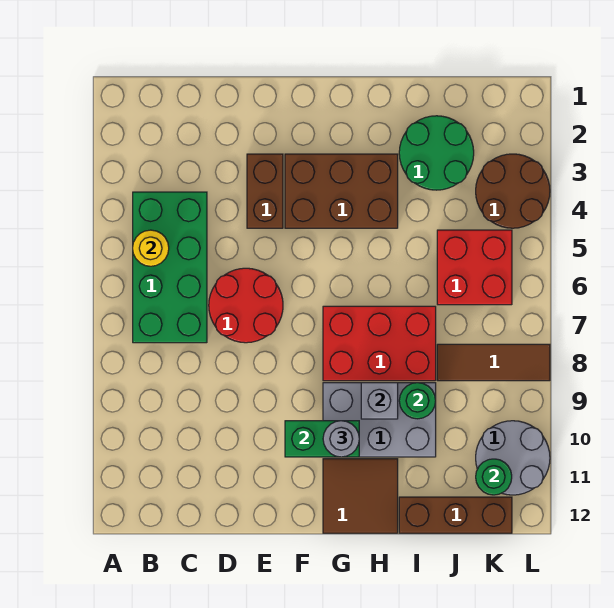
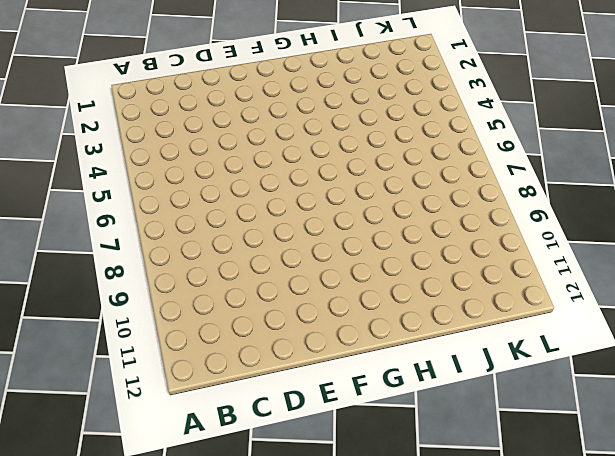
none -> green brick B4:C7 level 1
none -> red round brick D6:E7 level 1
none -> brown brick E3:E4 level 1

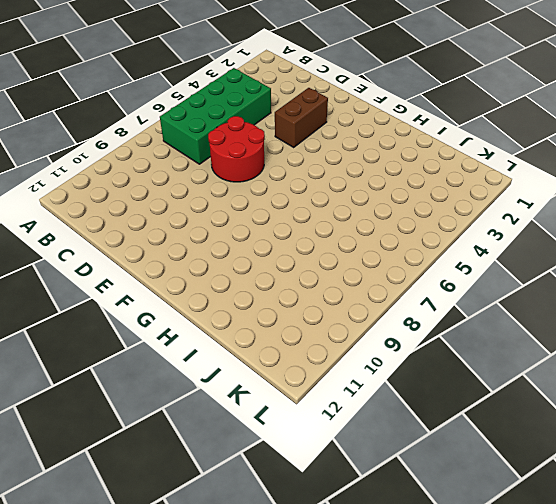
none -> brown brick F3:H4 level 1
none -> red brick G7:I8 level 1
none -> grey brick G9:I10 level 1

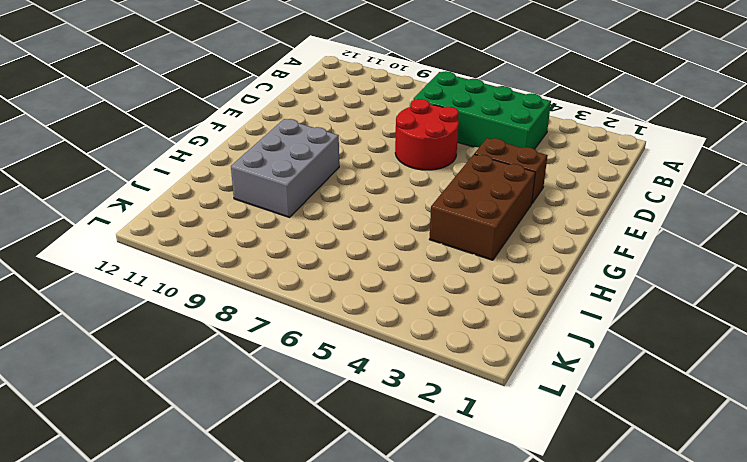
none -> red brick G7:I8 level 1
none -> brown tile G11:H12 level 1
none -> green round brick I2:J3 level 1

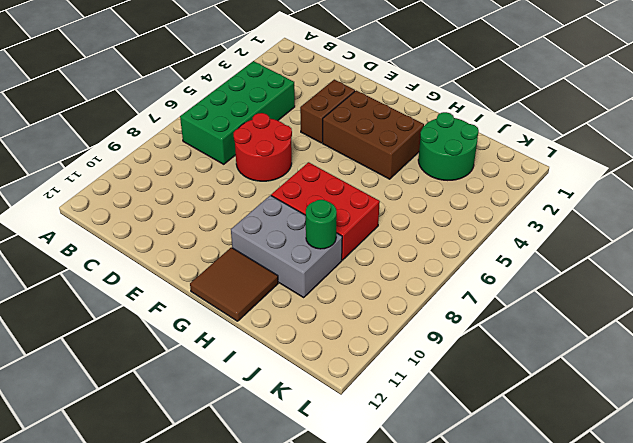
none -> brown brick I12:K12 level 1
none -> red brick J5:K6 level 1
none -> brown tile J8:L8 level 1

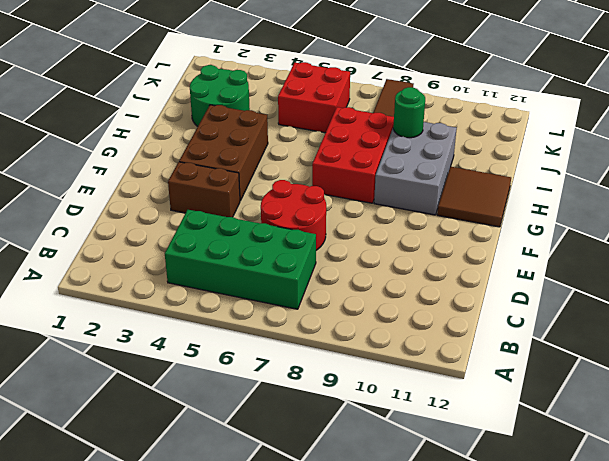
none -> brown brick I12:K12 level 1
none -> brown round brick K3:L4 level 1
none -> grey round brick K10:L11 level 1

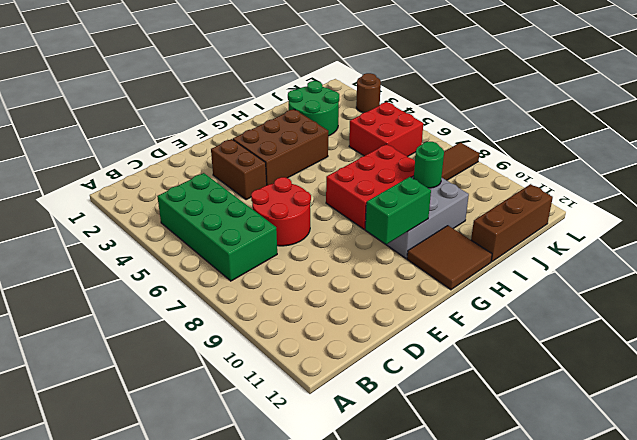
brown round brick L3 level 1 -> brown round brick K3:L4 level 1
none -> grey round brick K10:L11 level 1
none -> yellow round brick B5 level 2
none -> grey brick H9 level 2

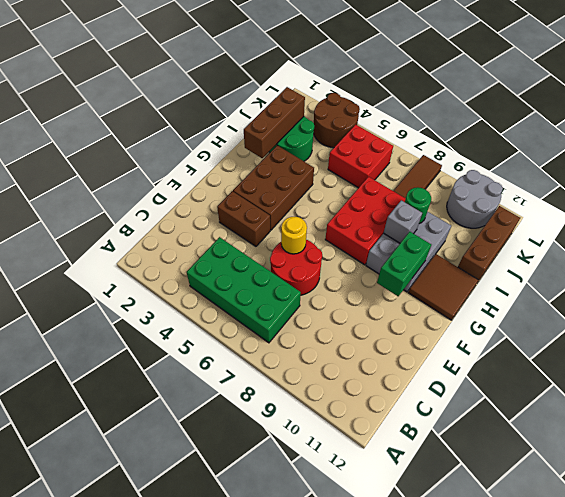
yellow round brick E6 level 2 -> yellow round brick B5 level 2
brown brick H2:J2 level 2 -> none
none -> green round brick K11 level 2
none -> grey round brick G10 level 3

